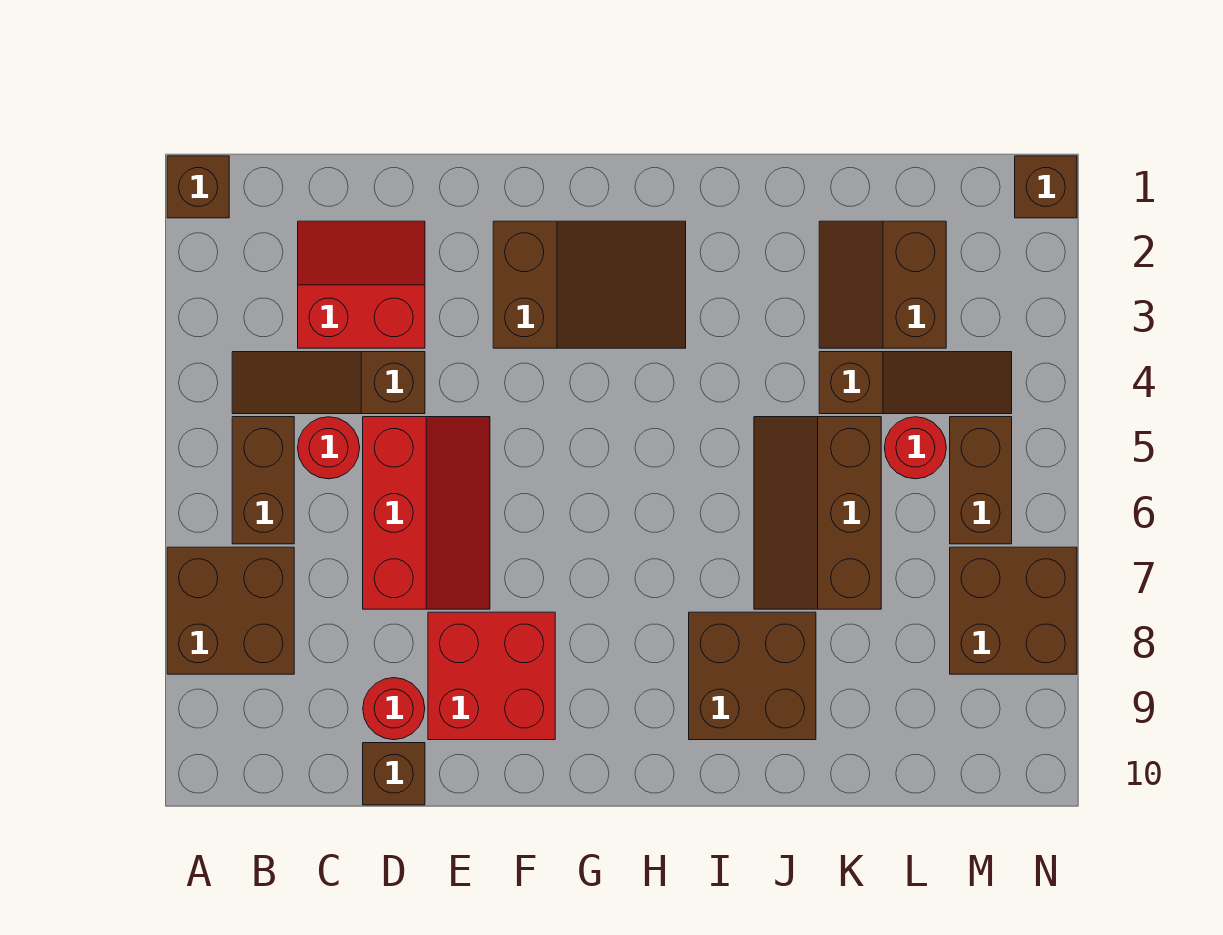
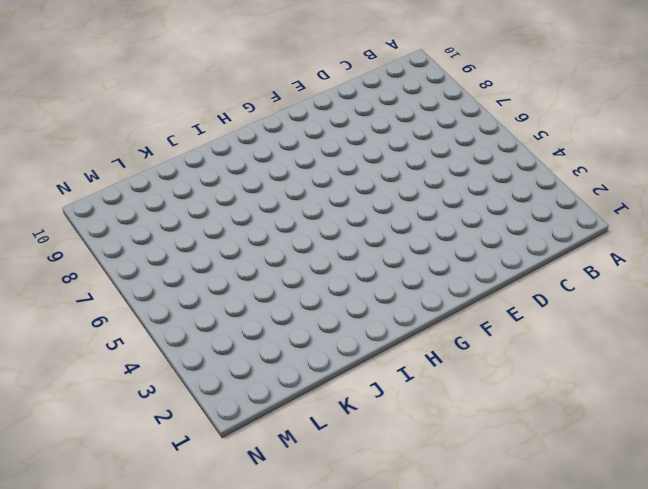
none -> brown brick A1 level 1
none -> brown brick A7:B8 level 1
none -> brown slope B4:D4 level 1 top D

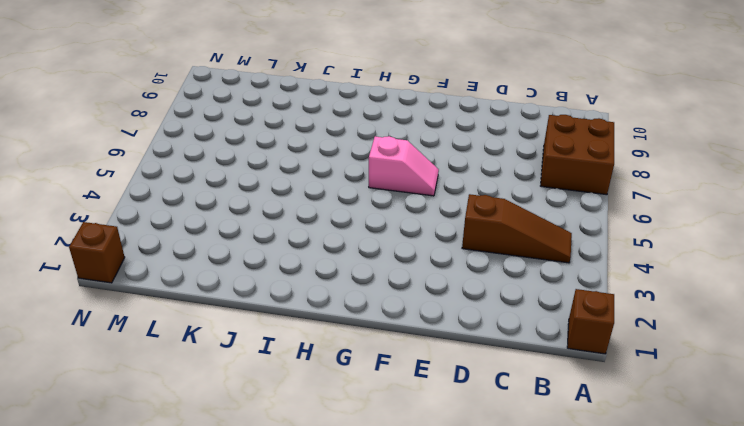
pink slope F6:G6 level 1 top G -> none
none -> brown brick B5:B6 level 1
none -> red slope C2:D3 level 1 top 3
none -> red round brick C5 level 1

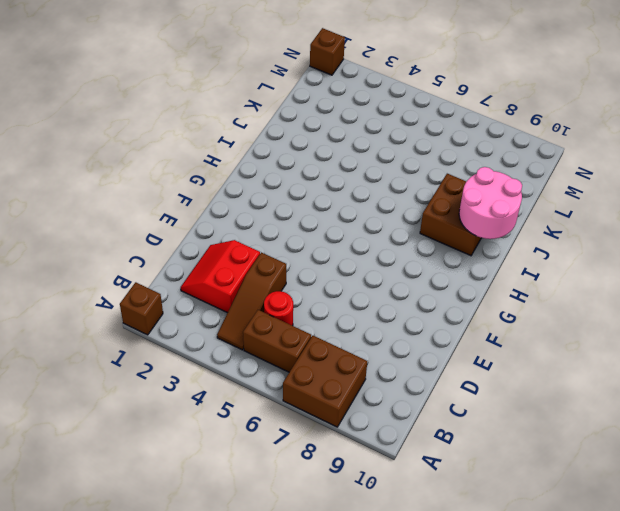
pink round brick I9:J10 level 2 -> none
none -> red slope D5:E7 level 1 top D
none -> red round brick D9 level 1
none -> brown brick D10 level 1

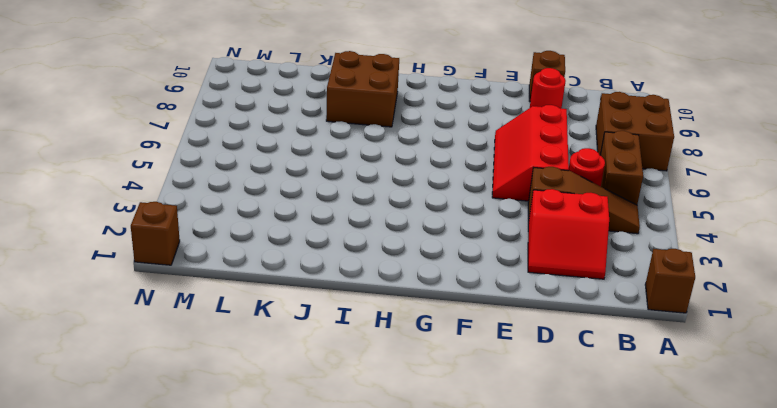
none -> red brick E8:F9 level 1
none -> brown slope F2:H3 level 1 top F
none -> brown slope J5:K7 level 1 top K

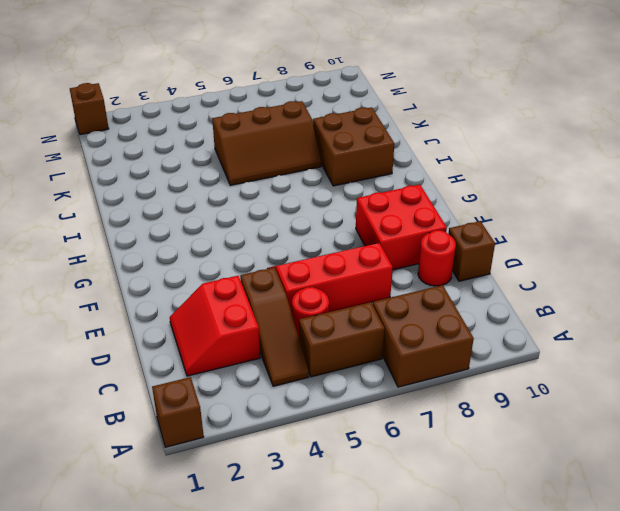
none -> brown slope F2:H3 level 1 top F
none -> brown slope K2:L3 level 1 top L
none -> brown slope K4:M4 level 1 top K

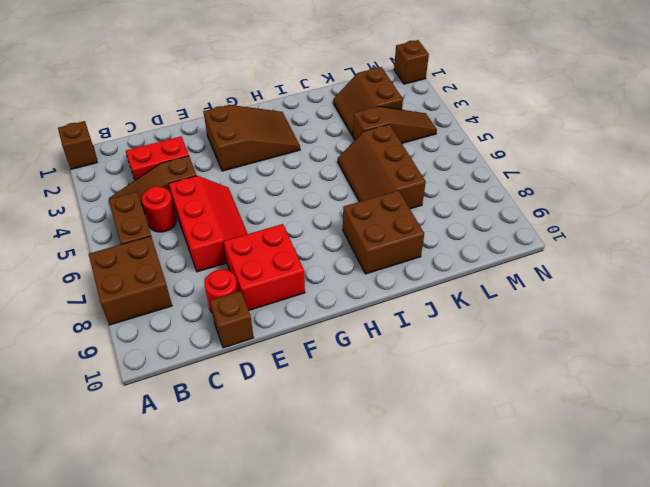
none -> red round brick L5 level 1
none -> brown brick M5:M6 level 1
none -> brown brick M7:N8 level 1

